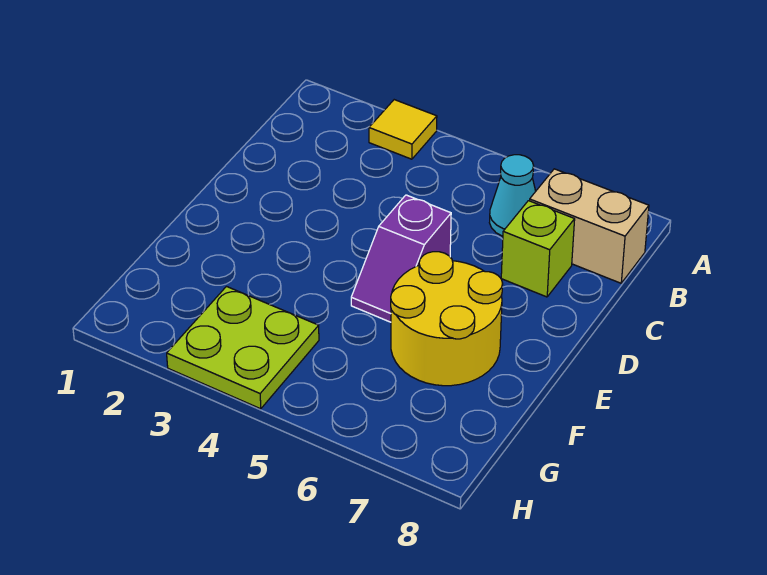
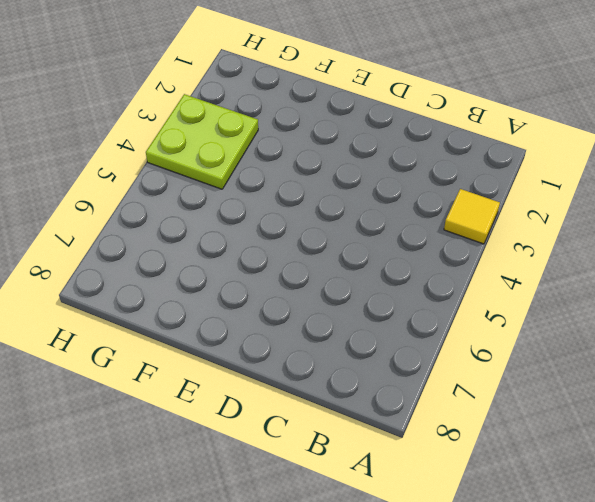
none -> cyan cone B6 level 1
none -> tan brick B7:B8 level 1

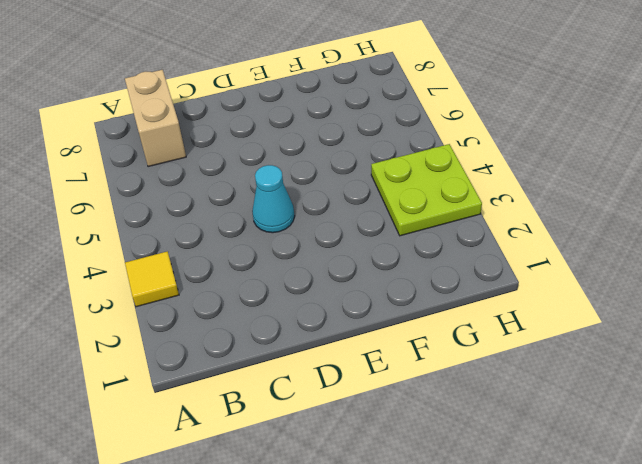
cyan cone D4 level 1 -> cyan cone B6 level 1
none -> lime brick C7 level 1
none -> purple slope D5:E5 level 1 top D

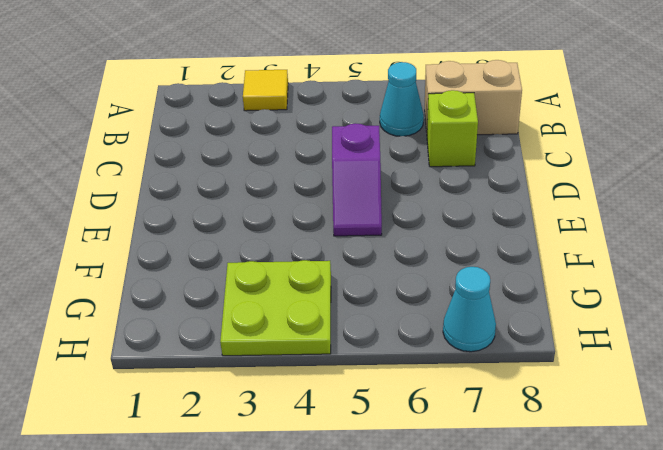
cyan cone H7 level 1 -> none
none -> yellow round brick E6:F7 level 1

